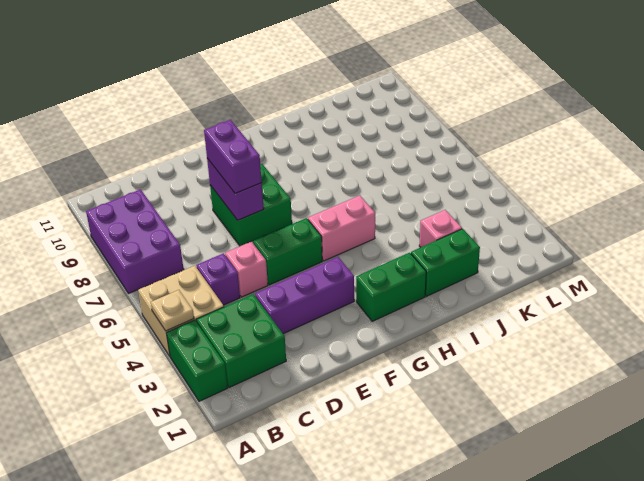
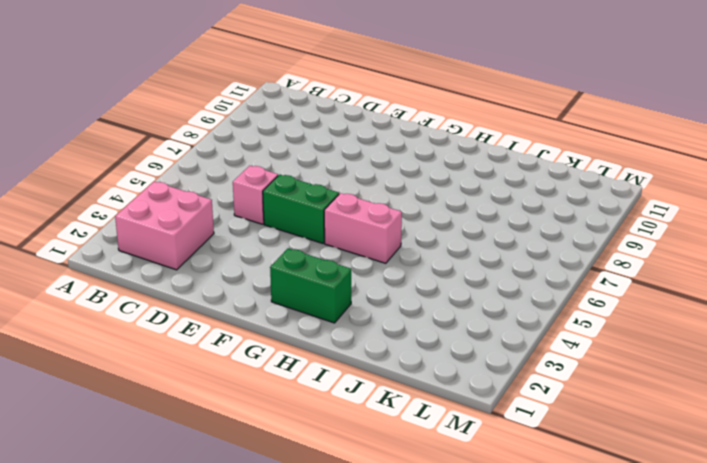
pink brick B2:C3 level 1 -> green brick B2:C3 level 1
none -> green brick A2:A3 level 1
none -> tan brick A4:B5 level 1
none -> purple brick A7:B9 level 1

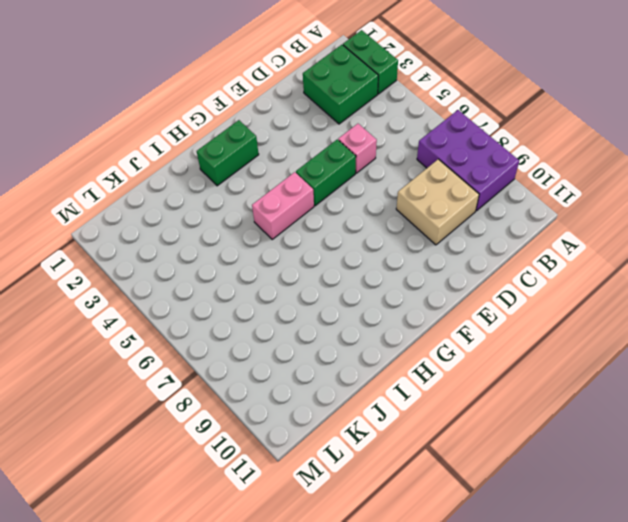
tan brick C8:D9 level 1 -> tan brick A4:B5 level 1
none -> purple brick C5 level 1
none -> purple brick D3:F3 level 1
none -> green brick E7:F8 level 1

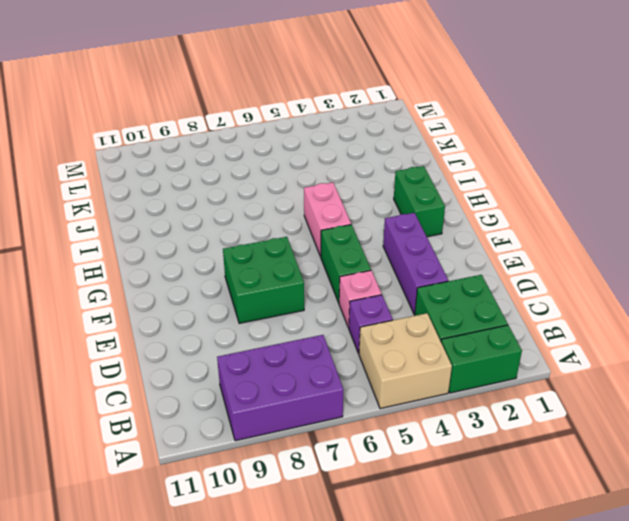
none -> green brick I2:J2 level 1
none -> pink brick J3 level 1
none -> tan plate A4 level 2

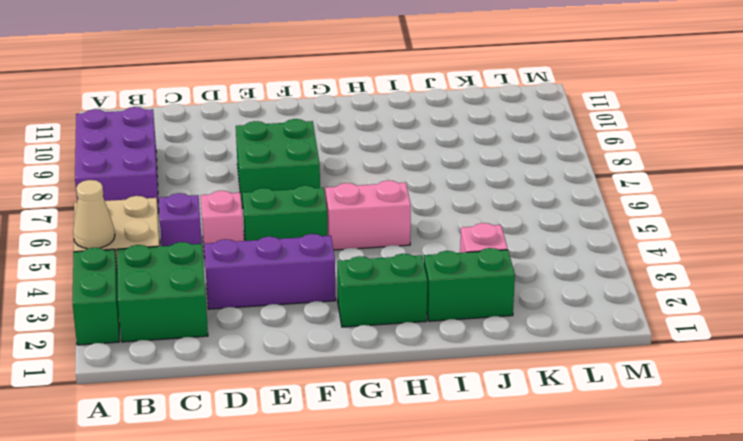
tan cone A4 level 2 -> tan plate A4 level 2
none -> purple brick E7:E8 level 2
none -> purple brick E7:E8 level 3

